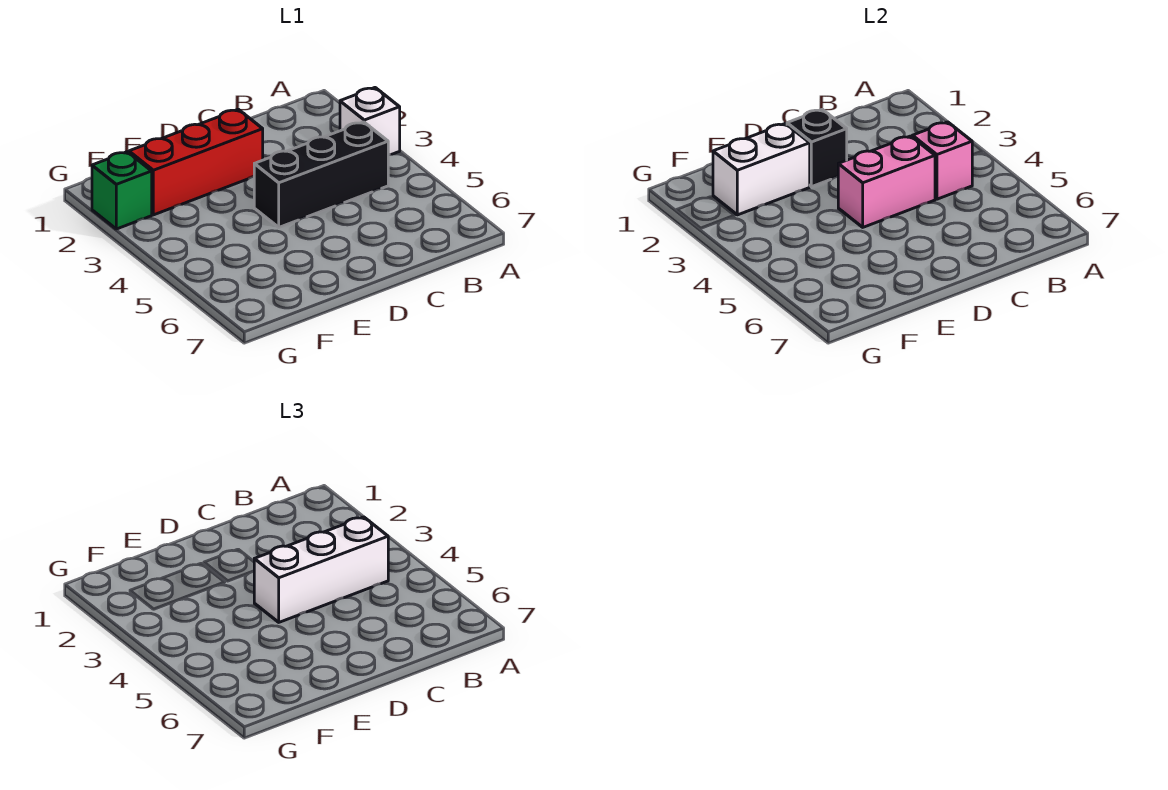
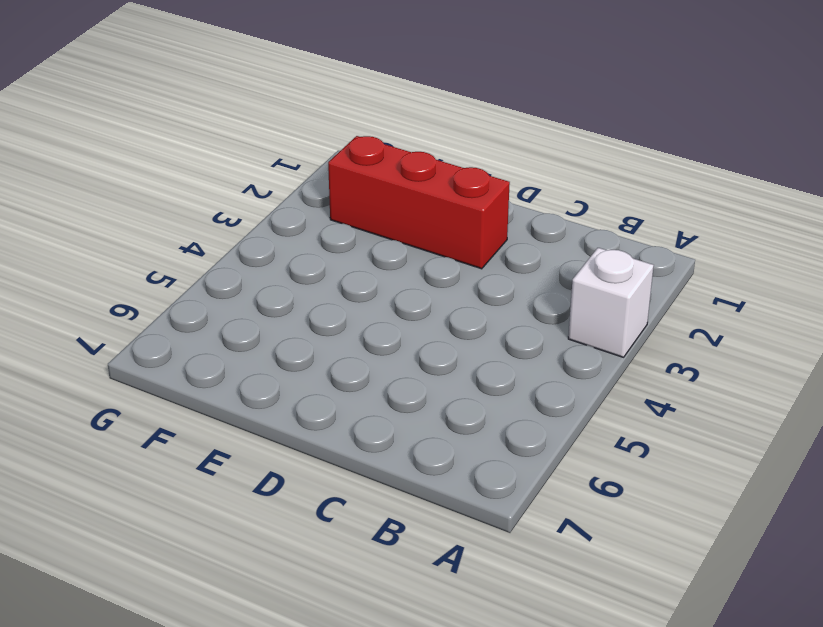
none -> black brick B4:D4 level 1
none -> green brick G2 level 1

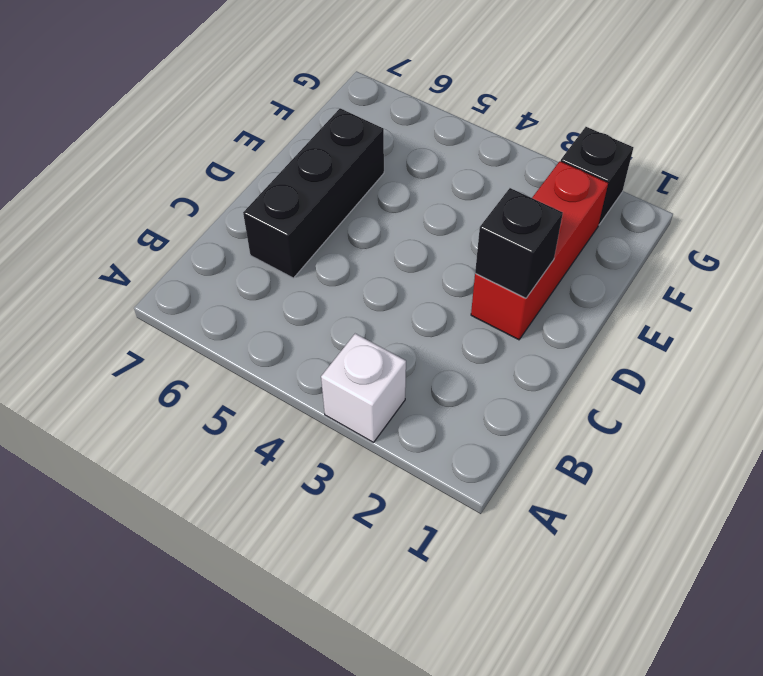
black brick C6:E6 level 1 -> black brick B4:D4 level 1
black brick G2 level 1 -> green brick G2 level 1
none -> pink brick B4 level 2
none -> pink brick C4:D4 level 2

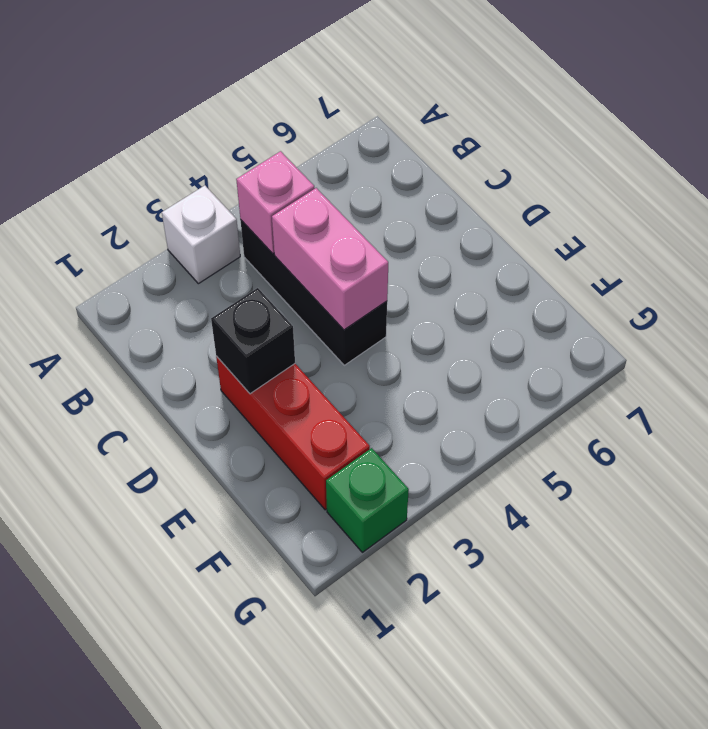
none -> white brick E2:F2 level 2
none -> white brick B4:D4 level 3

